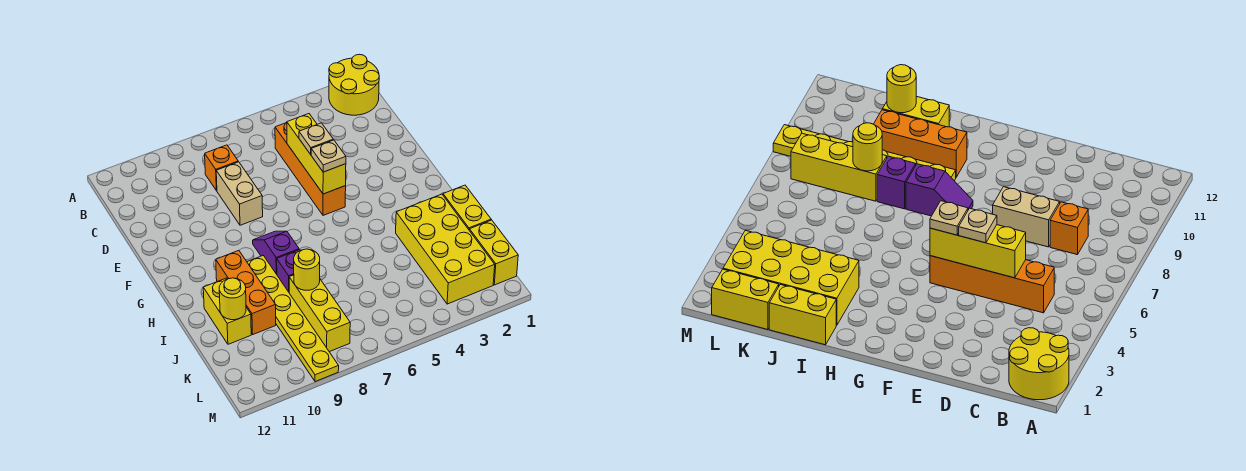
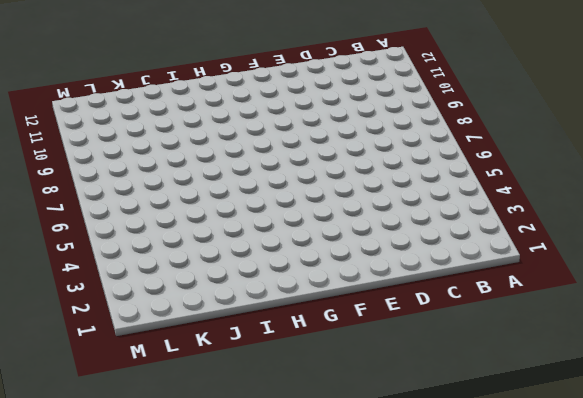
none -> yellow round brick A1:B2 level 1
none -> orange brick C5:F5 level 1
none -> orange brick C8 level 1

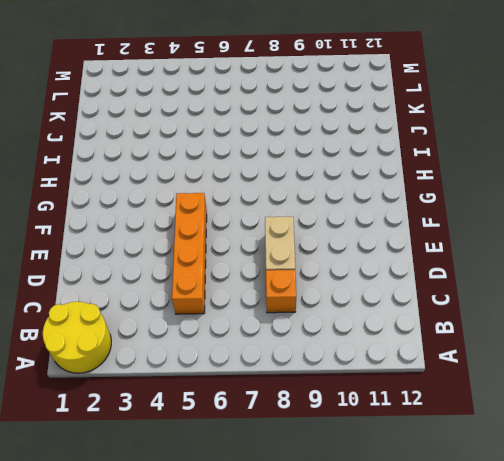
none -> purple slope G8:H8 level 1 top H
none -> yellow plate H9:M9 level 1
none -> orange brick H10:J10 level 1

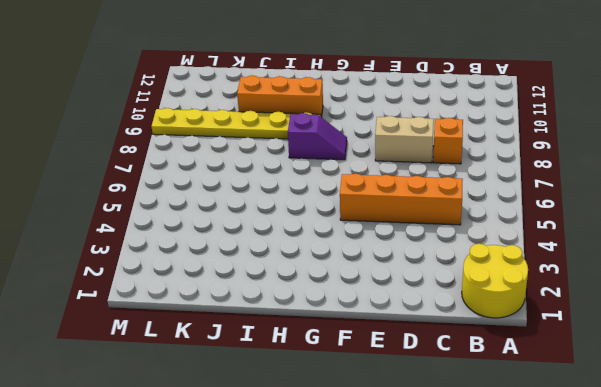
none -> yellow brick I1:J1 level 1
none -> yellow brick I2:L3 level 1
none -> purple brick I8 level 1

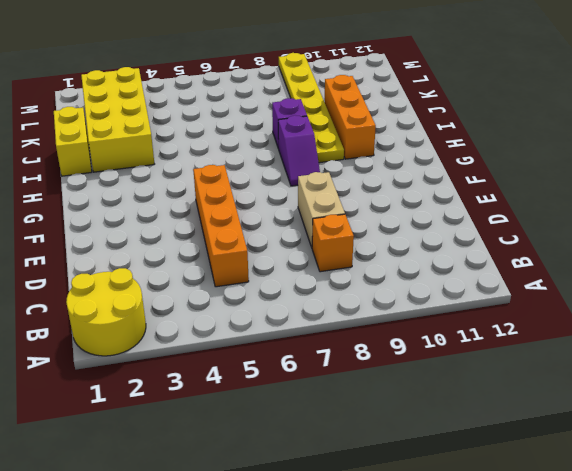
none -> yellow brick I11:J11 level 1
none -> yellow brick J8:L8 level 1
none -> yellow brick K1:L1 level 1

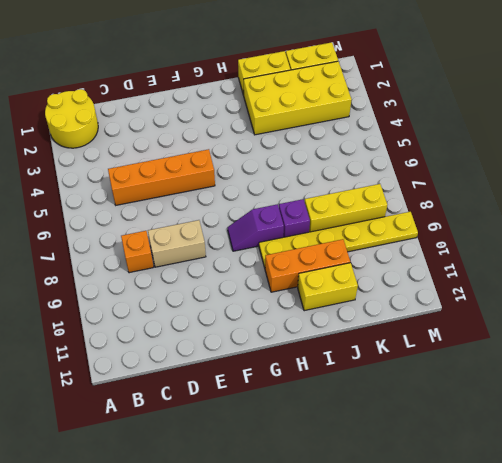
none -> yellow brick D5:F5 level 2
none -> yellow round brick J8 level 2
none -> yellow round brick J11 level 2

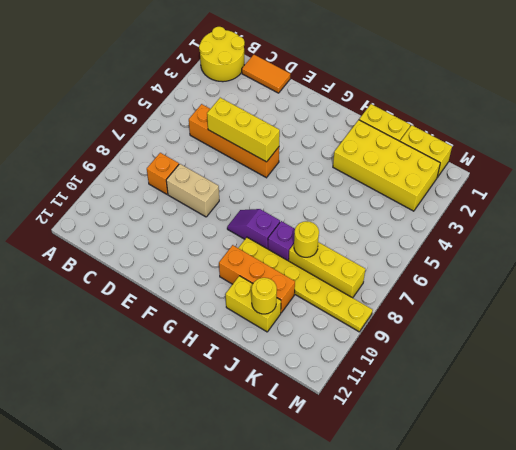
orange tile C1:D1 level 1 -> none
none -> tan plate E5 level 3
none -> tan plate F5 level 3

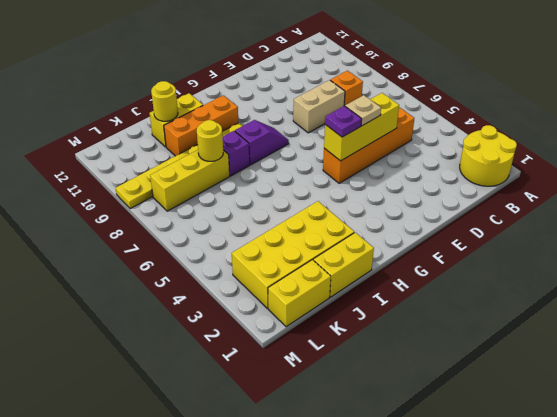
purple plate F5 level 3 -> tan plate F5 level 3

